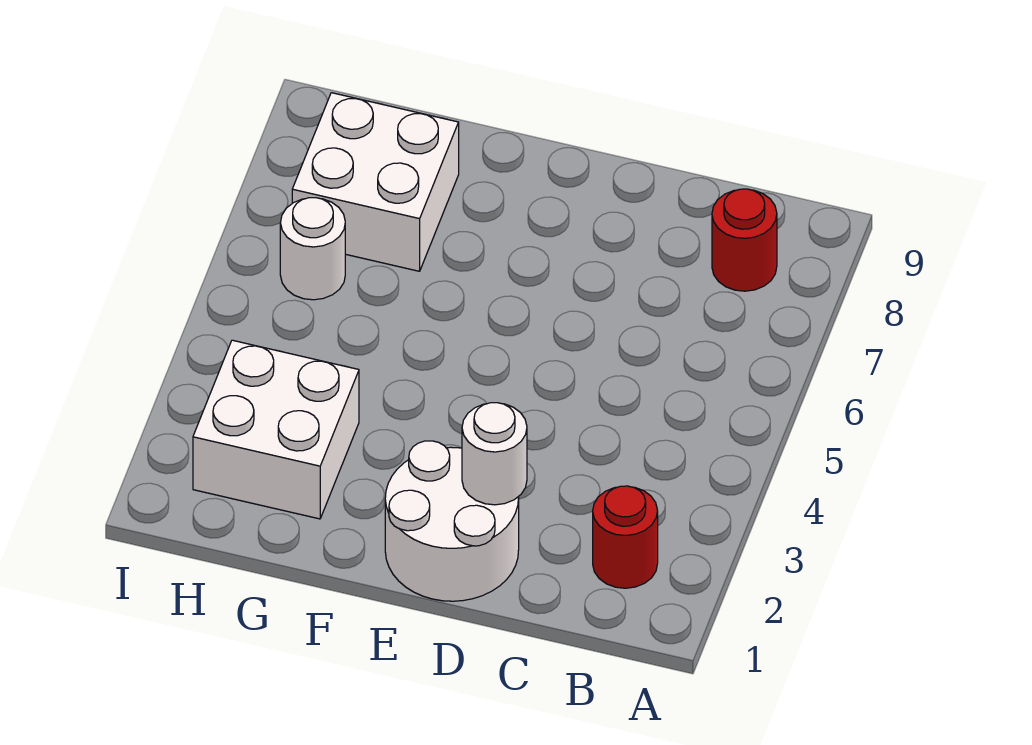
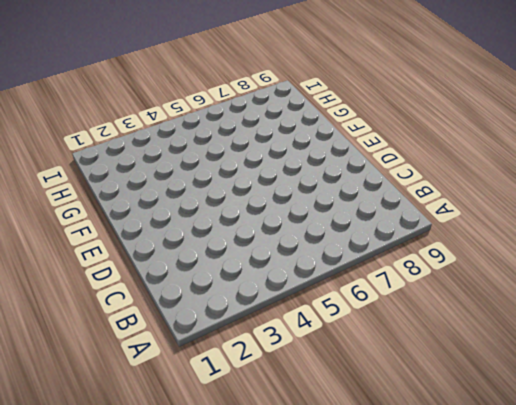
none -> red round brick B2 level 1
none -> red round brick B8 level 1

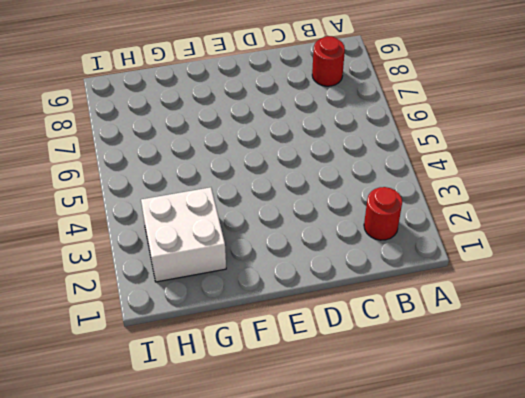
none -> white round brick D1:E2 level 1
none -> white brick G7:H8 level 1

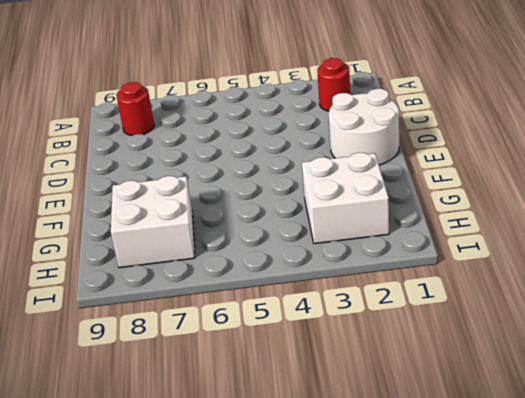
none -> white round brick H6 level 1
none -> white round brick D2 level 2

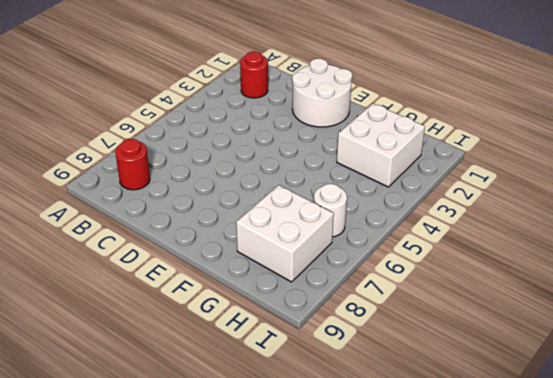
none -> white round brick D2 level 2

